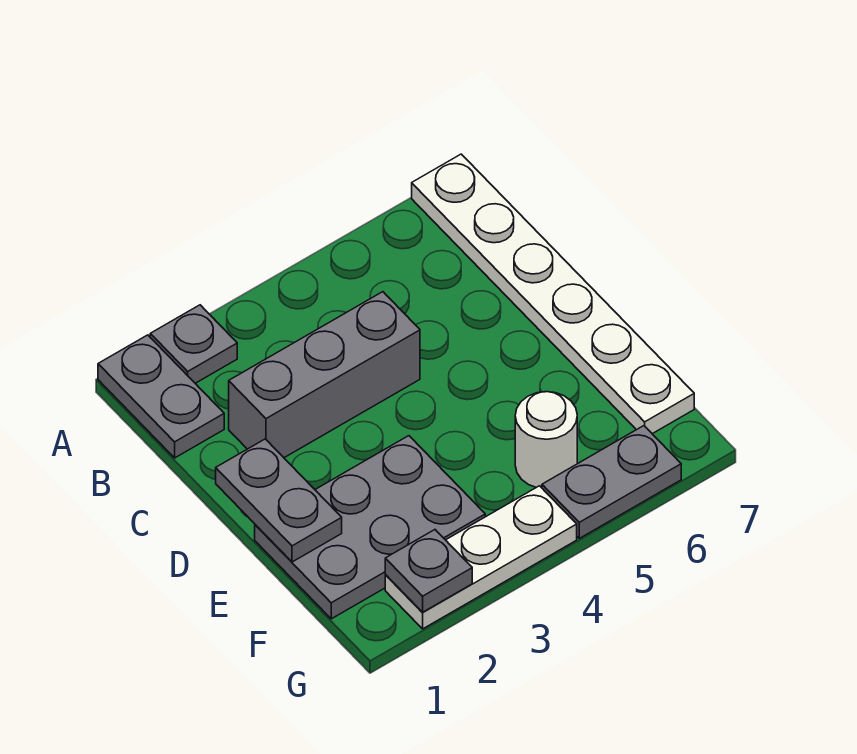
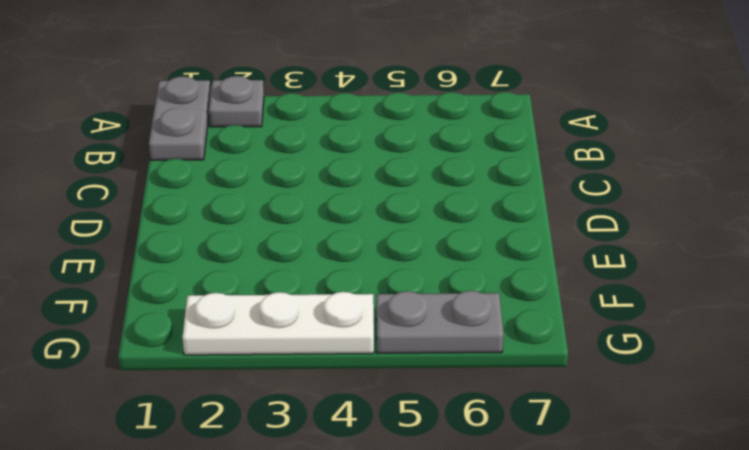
none -> white plate A7:F7 level 1
none -> grey brick C2:C4 level 1

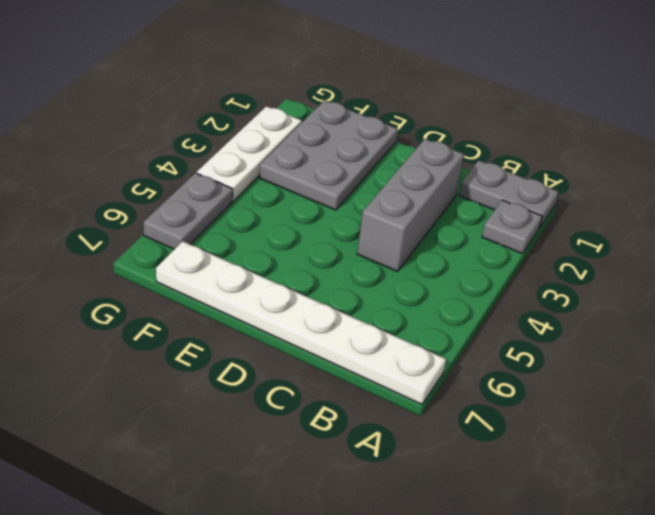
none -> white round brick F5 level 1
none -> grey plate D1:E1 level 2

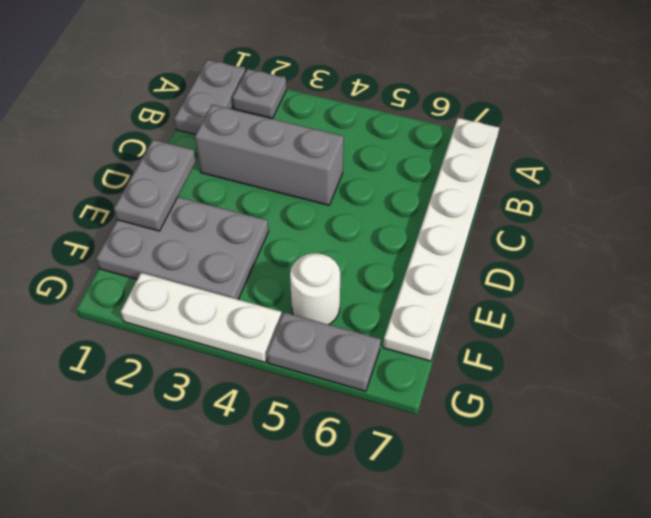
none -> grey plate G2 level 2

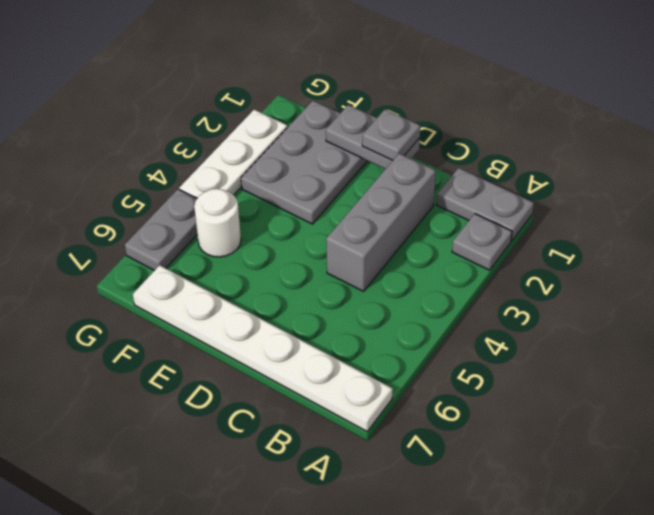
grey plate D1 level 3 -> grey plate G2 level 2

